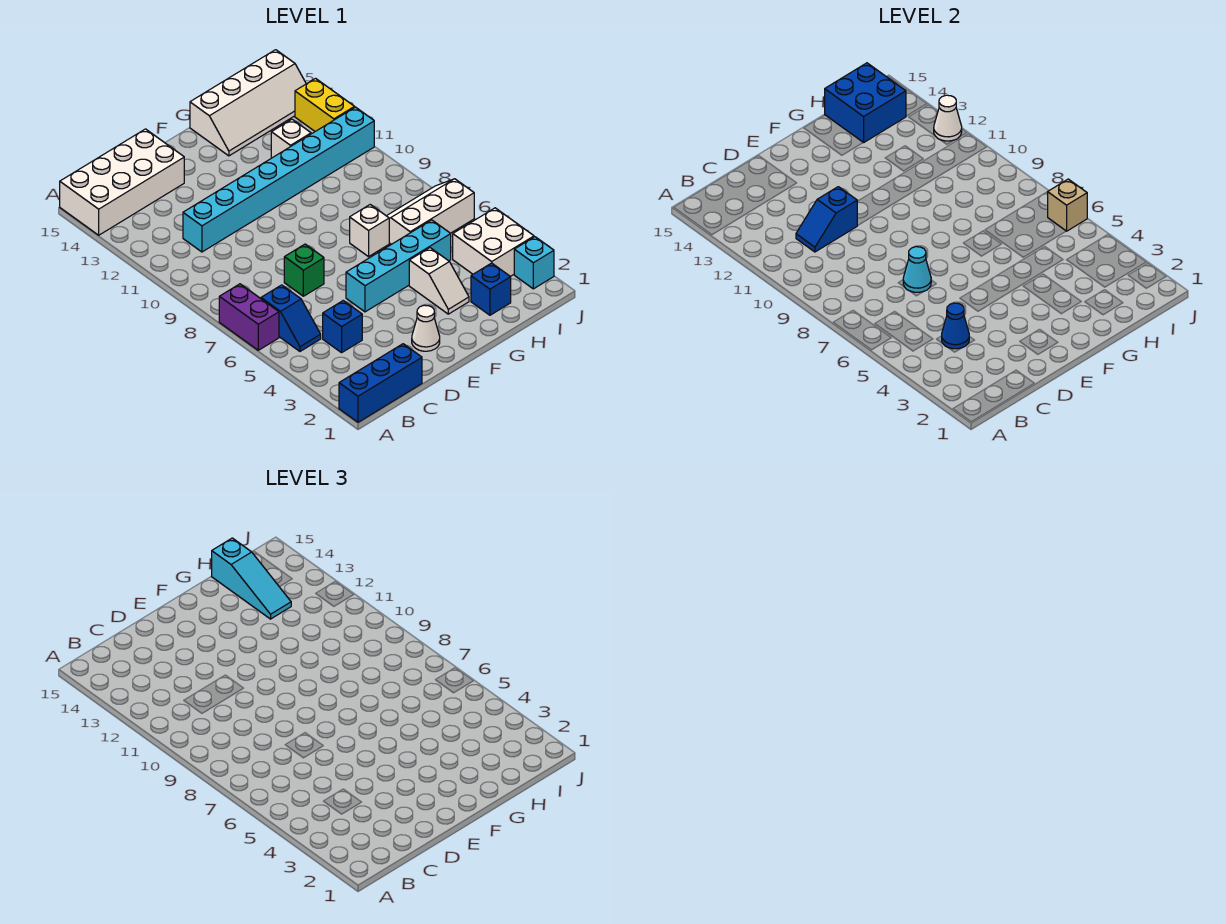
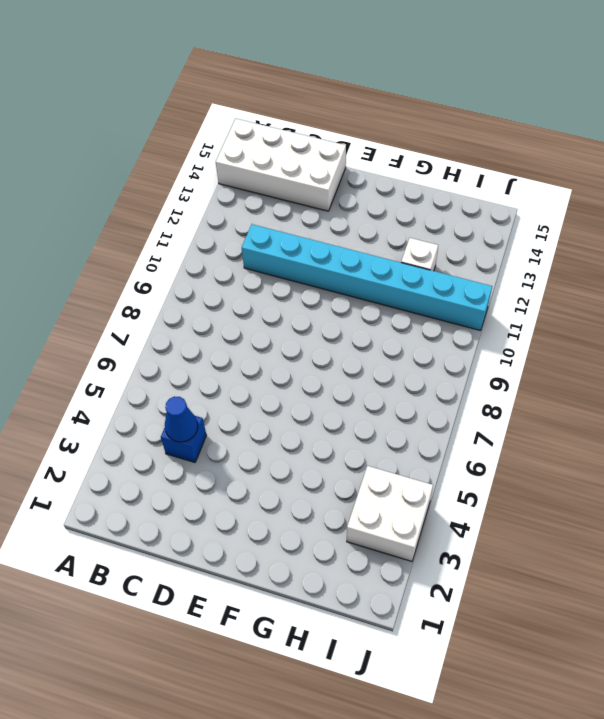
none -> blue brick A1:C1 level 1
none -> purple brick A6:A7 level 1
none -> blue slope B5:B6 level 1 top 6

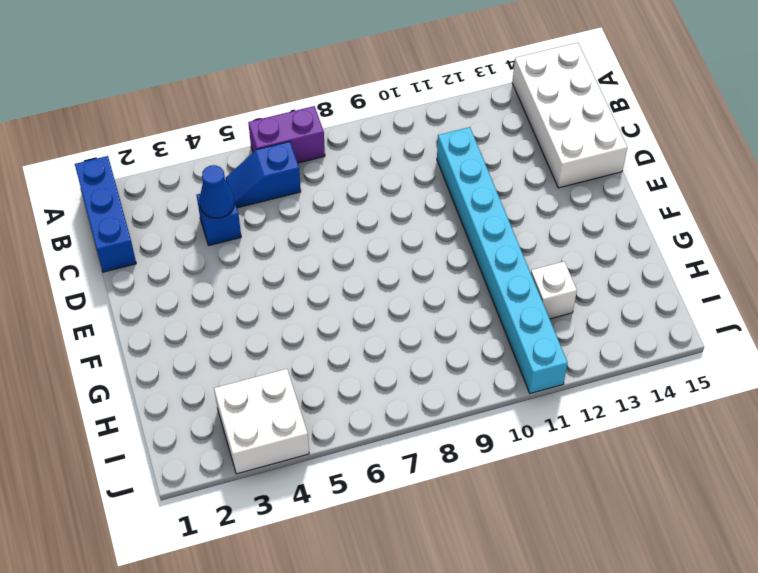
none -> green brick D7 level 1
none -> white cone E2 level 1
none -> cyan brick E5:H5 level 1

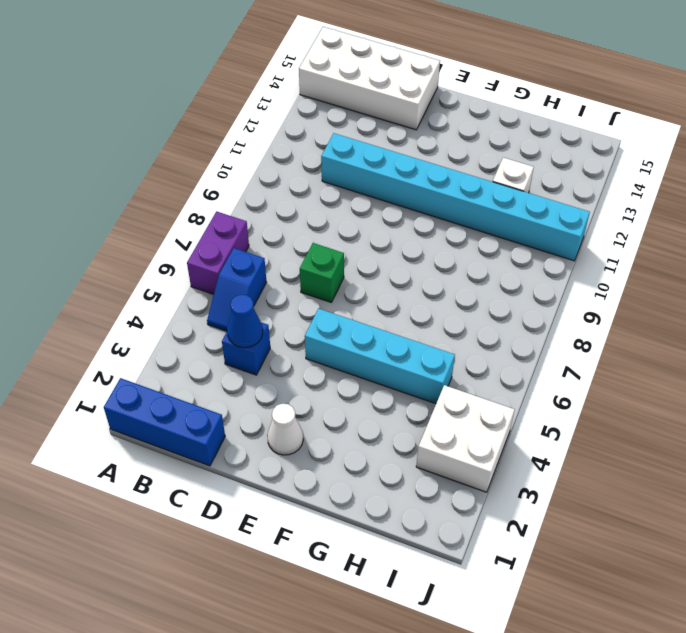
none -> white slope G3:G4 level 1 top 4
none -> white brick G7 level 1
none -> white slope G14:J15 level 1 top 15

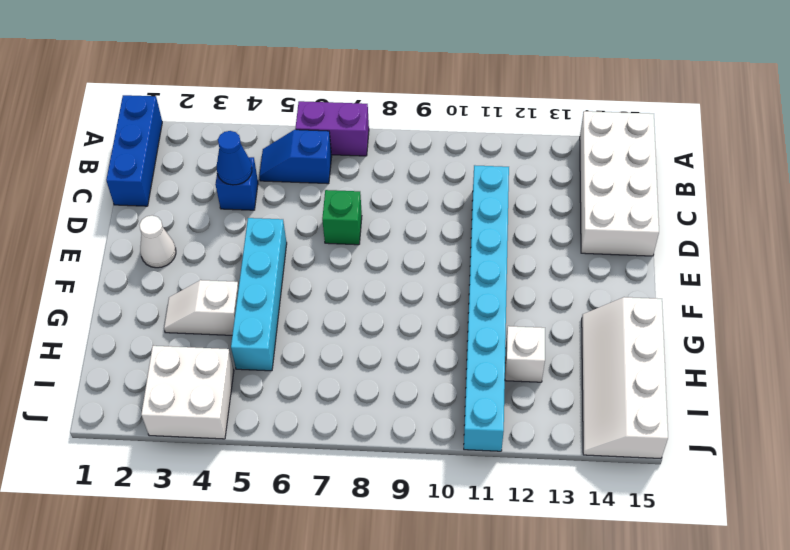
none -> white brick G7 level 1
none -> blue brick H2 level 1
none -> white slope H6:J7 level 1 top 6

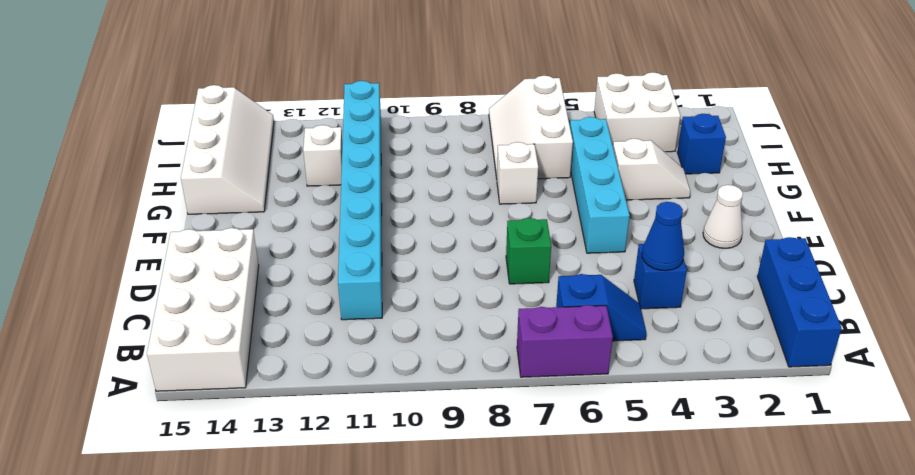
none -> cyan brick J2 level 1
none -> yellow brick J12:J13 level 1
none -> blue slope C11:D11 level 2 top D

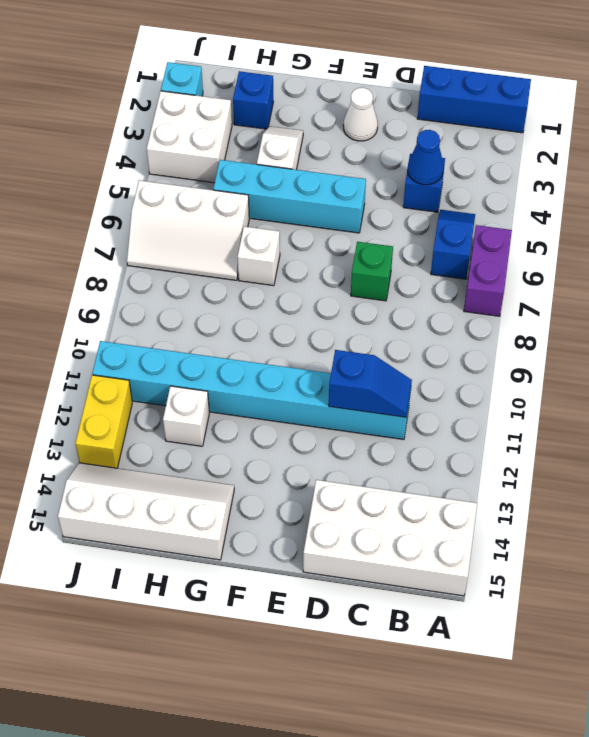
none -> cyan cone D7 level 2
none -> blue brick H14:I15 level 2
none -> tan brick J6 level 2

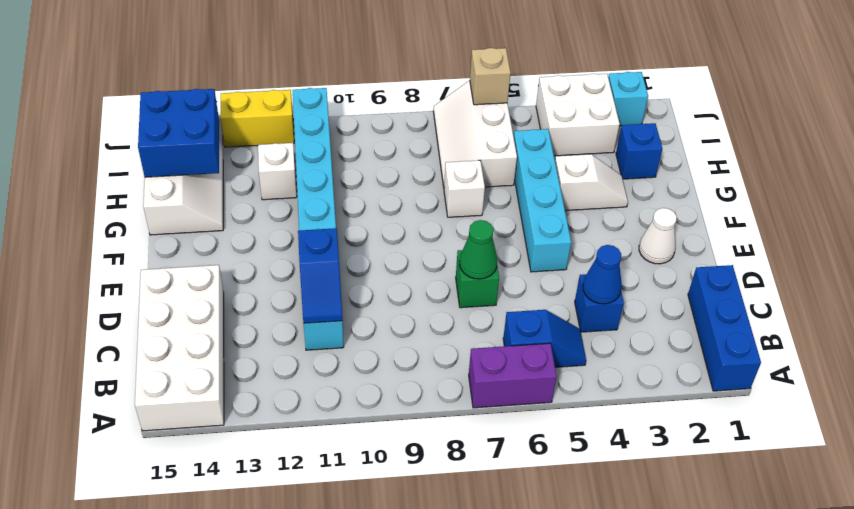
green cone D7 level 2 -> cyan cone D7 level 2
none -> white cone J12 level 2
none -> cyan slope H13:H15 level 3 top 15

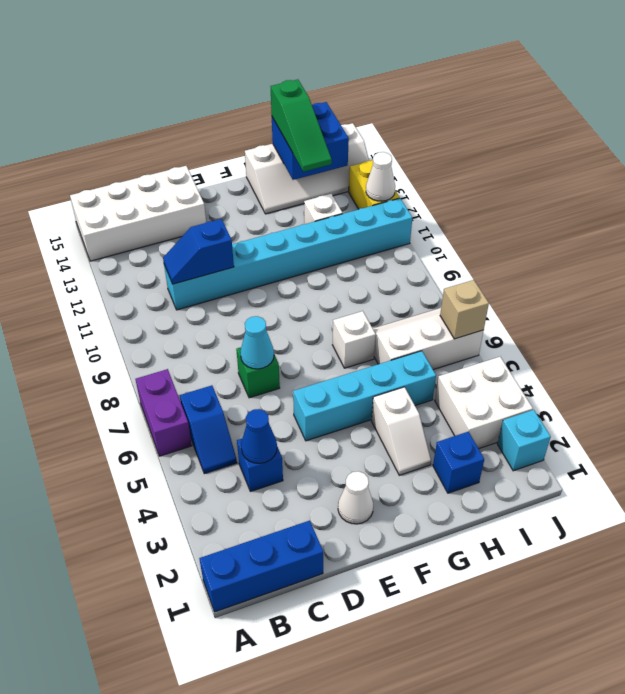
green slope H13:H15 level 3 top 15 -> cyan slope H13:H15 level 3 top 15

